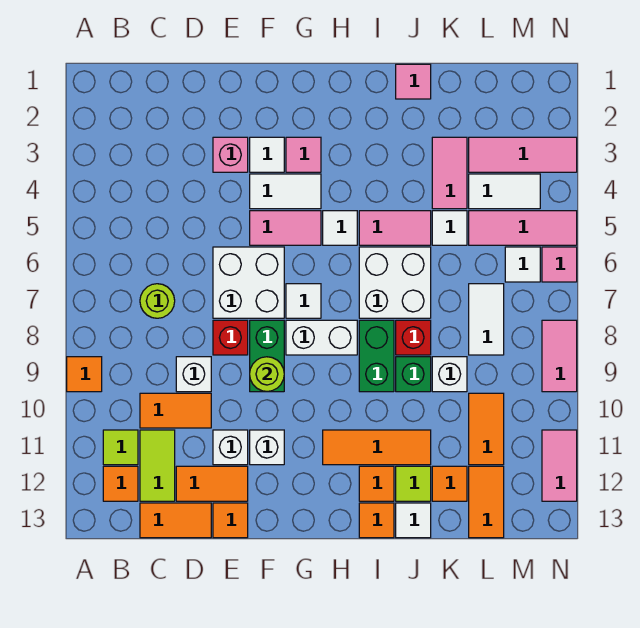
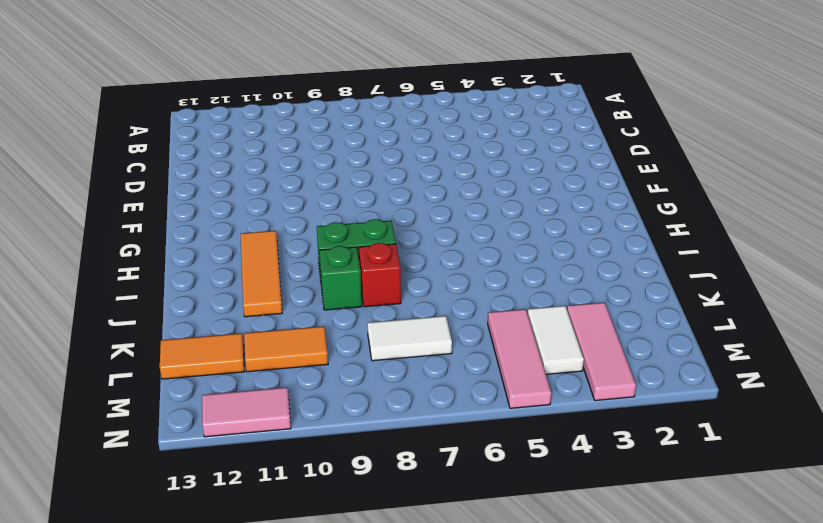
none -> orange tile A9 level 1
none -> lime tile B11 level 1
none -> orange tile B12 level 1
none -> lime round brick C7 level 1

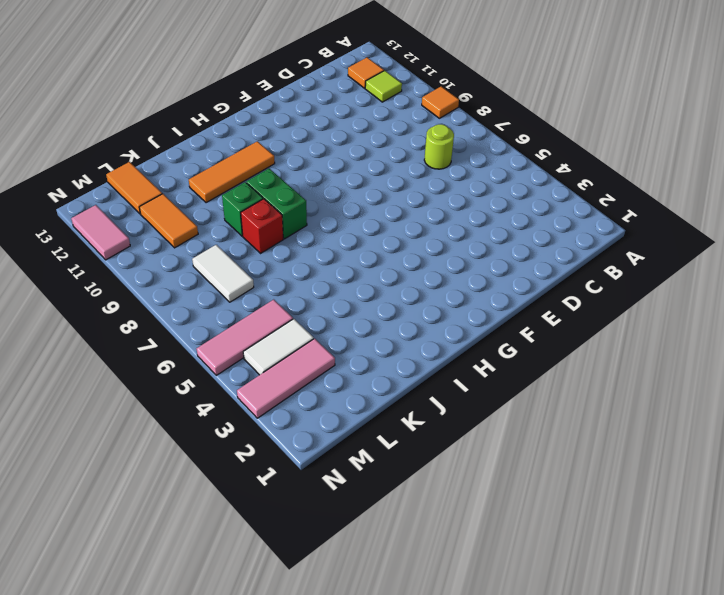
none -> orange tile C10:D10 level 1
none -> lime tile C11:C12 level 1
none -> orange tile C13:D13 level 1
none -> white brick D9 level 1

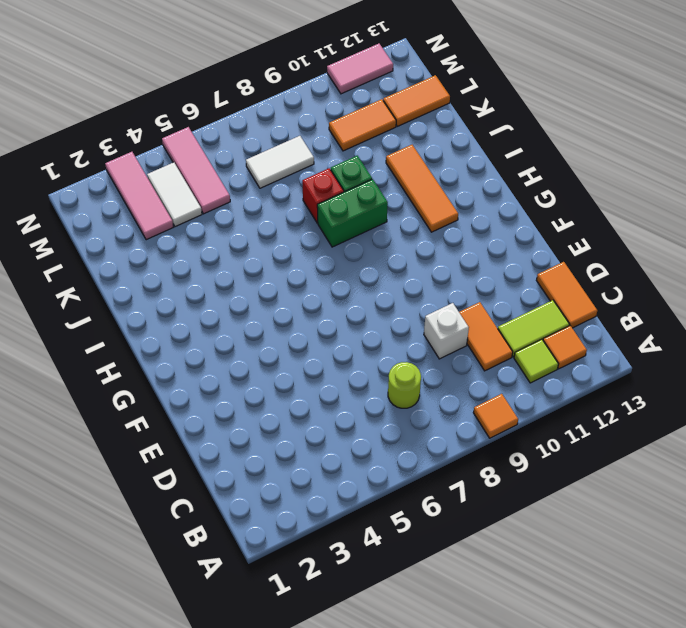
none -> orange tile D12:E12 level 1
none -> pink brick E3 level 1
none -> white brick E6:F7 level 1
none -> red brick E8 level 1

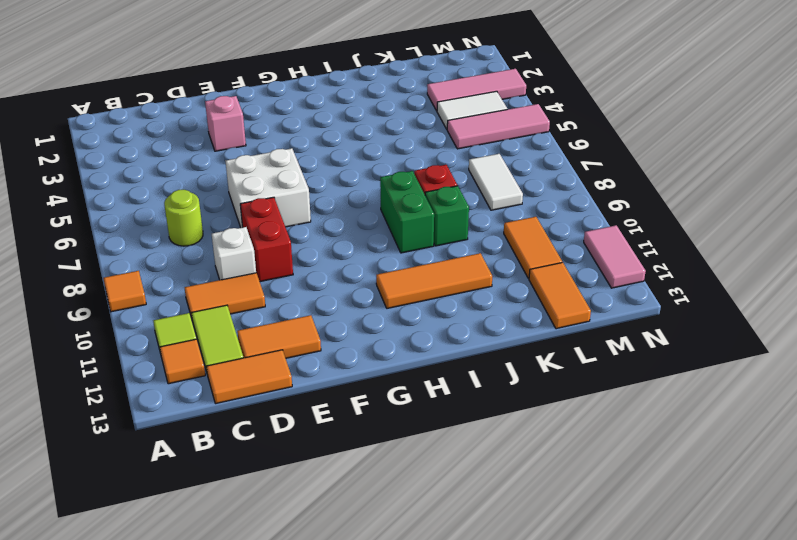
red brick E8:E9 level 1 -> red brick E8 level 1
none -> white brick E11 level 1
none -> orange tile E13 level 1
none -> white tile F3 level 1
none -> white tile F4:G4 level 1

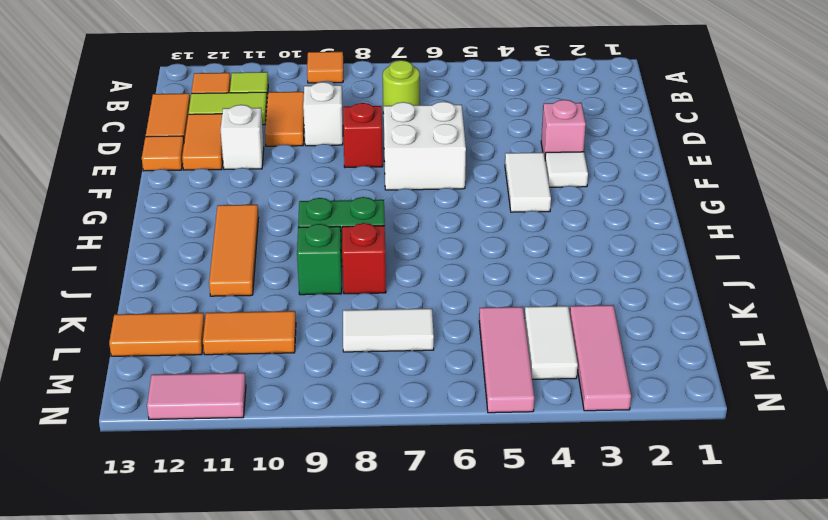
none -> pink tile F5:G5 level 1
none -> green brick F8:F9 level 1
none -> white brick F11 level 1
none -> pink tile G3 level 1

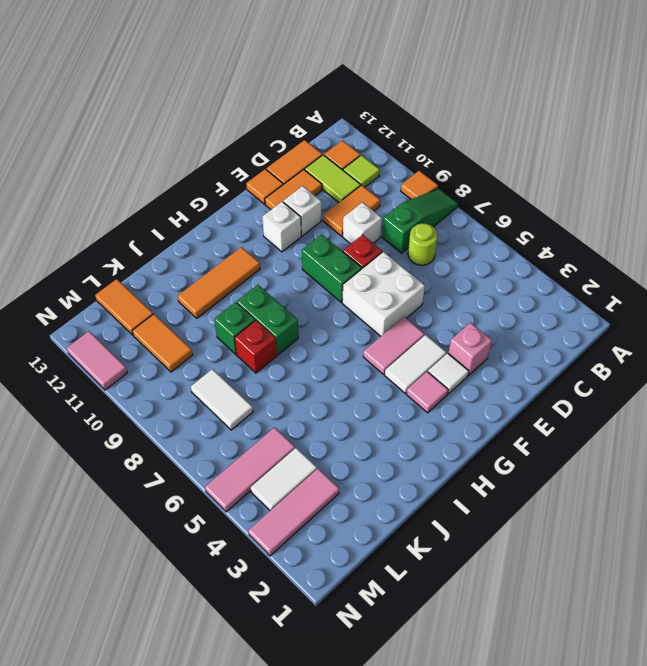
green slope A8:C8 level 1 top C -> none
none -> white tile G7 level 1
none -> white brick G8:H8 level 1
none -> white tile H5 level 1
none -> pink tile I5:J5 level 1

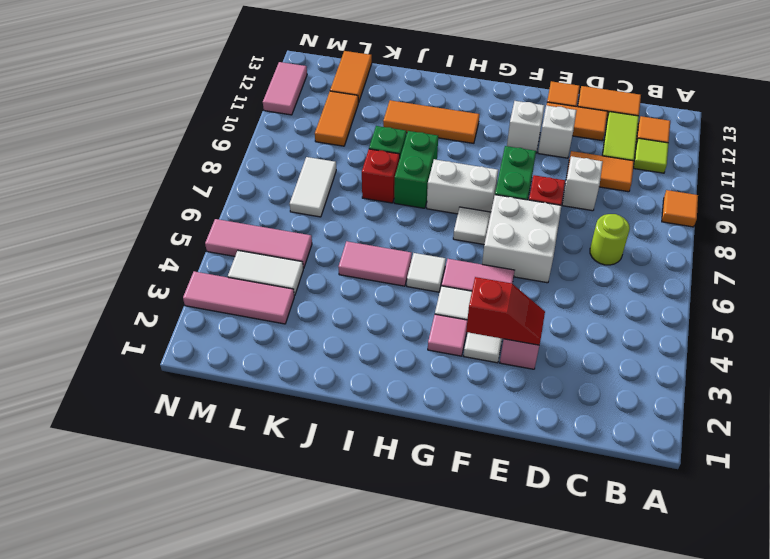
red slope E3:F3 level 2 top F -> none
none -> white brick I6:J7 level 1
none -> orange tile I12 level 1
none -> orange tile I13 level 1
none -> pink tile J1 level 1

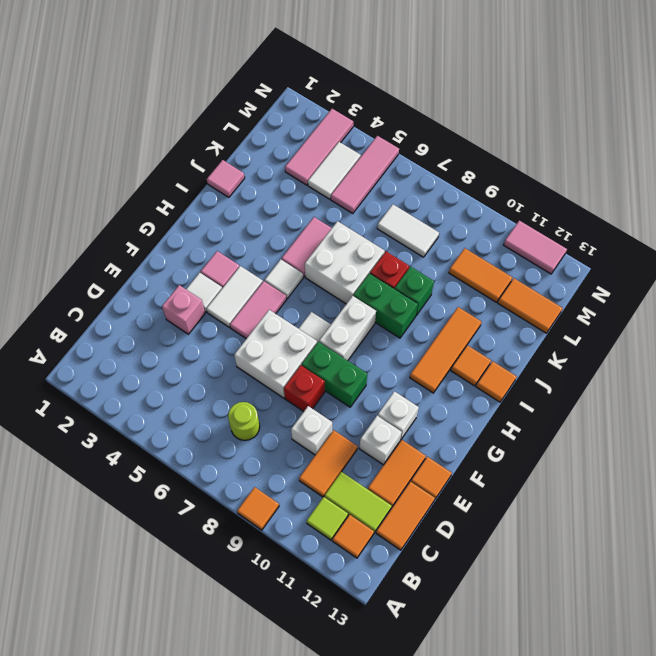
none -> lime tile J12 level 1
none -> white tile J13 level 1
none -> pink tile K3:K4 level 1
none -> white tile K5 level 1

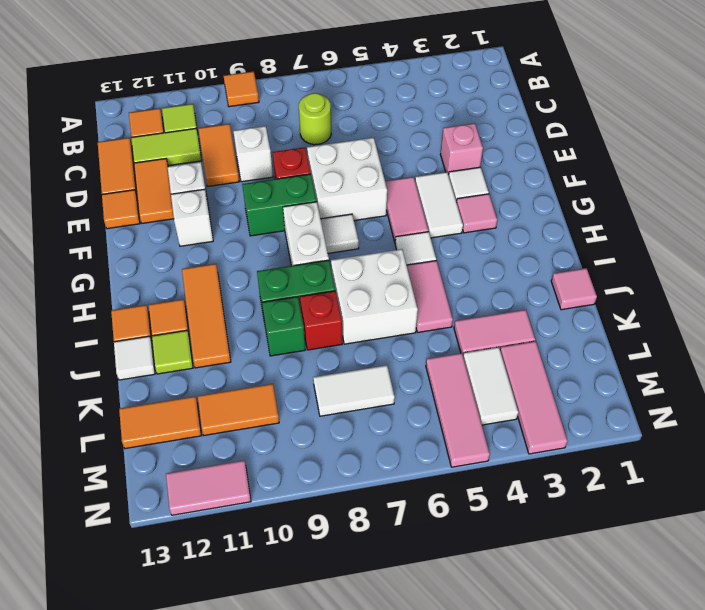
none -> white tile K5 level 1
none -> white brick K9 level 1
none -> orange tile K12 level 1
none -> white tile M6 level 1

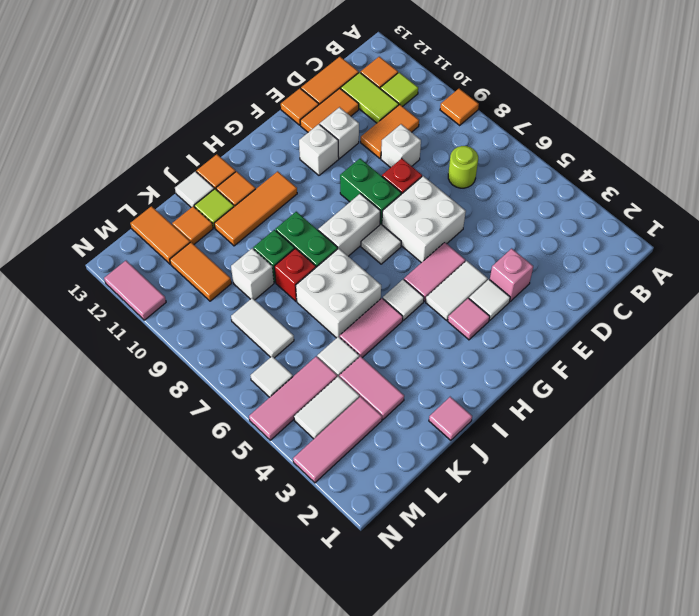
none -> pink tile N6 level 1
none -> pink tile N8:N9 level 1
none -> lime round brick F9 level 2

